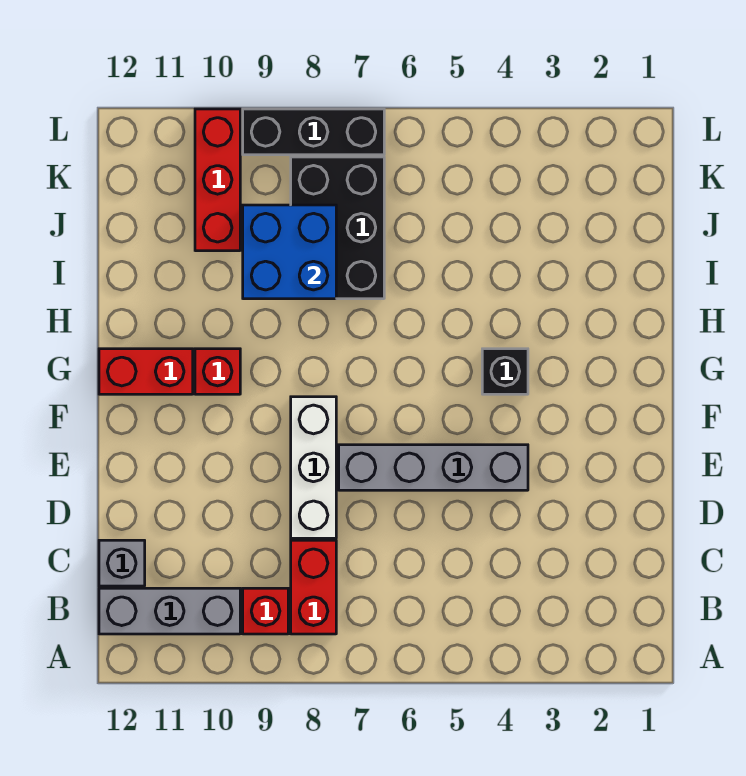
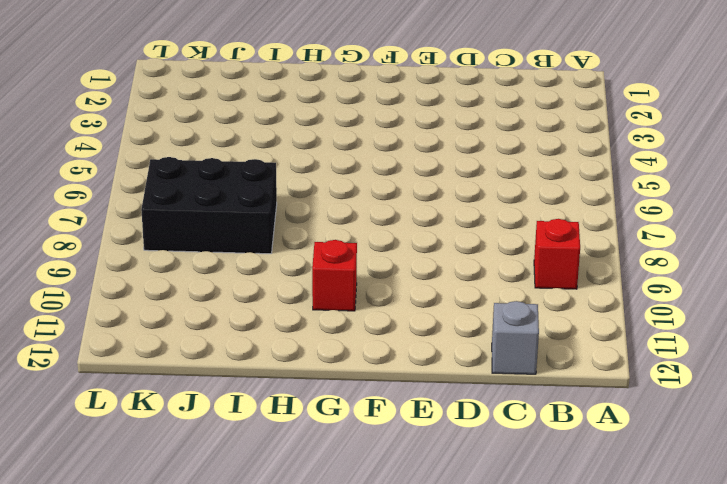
none -> red brick B8:C8 level 1
none -> grey brick B10:B12 level 1
none -> white brick D8:F8 level 1

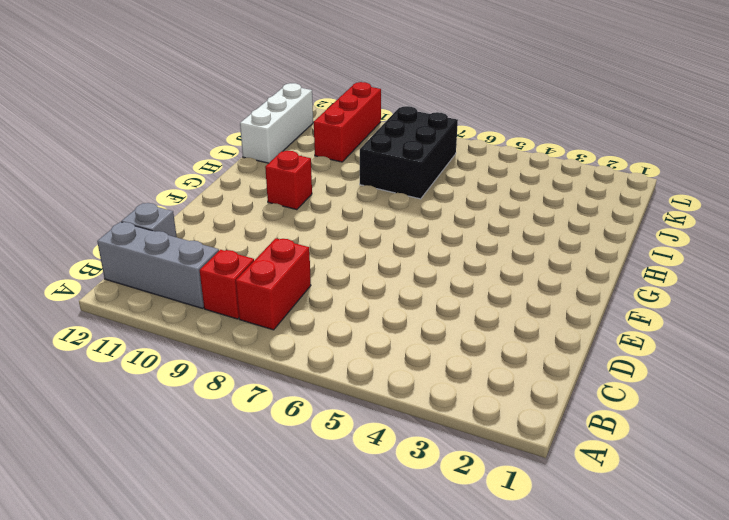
white brick I12:K12 level 1 -> white brick D8:F8 level 1
none -> grey brick E4:E7 level 1
none -> black brick G4 level 1
none -> red brick G11:G12 level 1

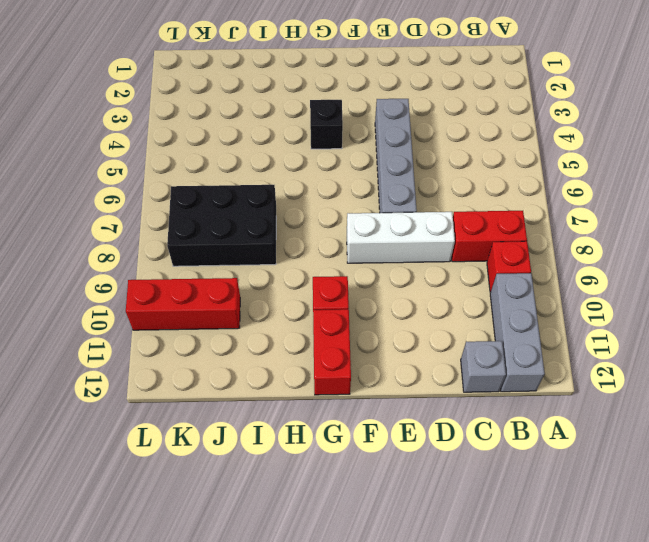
none -> black brick L7:L9 level 1
none -> blue brick I8:J9 level 2

